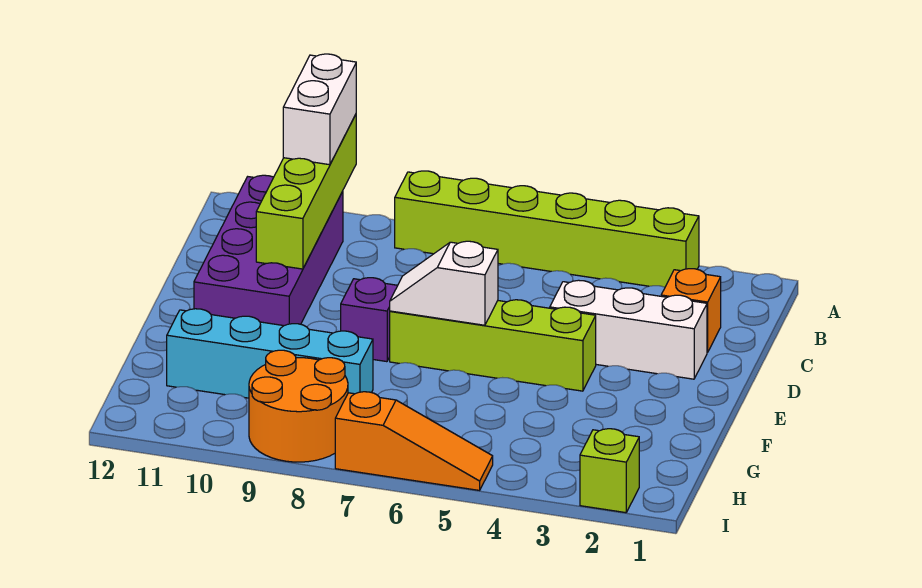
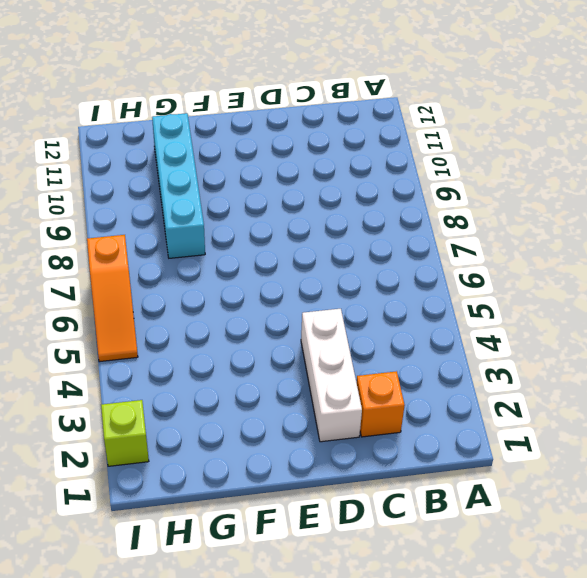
none -> lime brick A3:A8 level 1
none -> purple brick B10:E11 level 1
none -> lime brick E4:E7 level 1

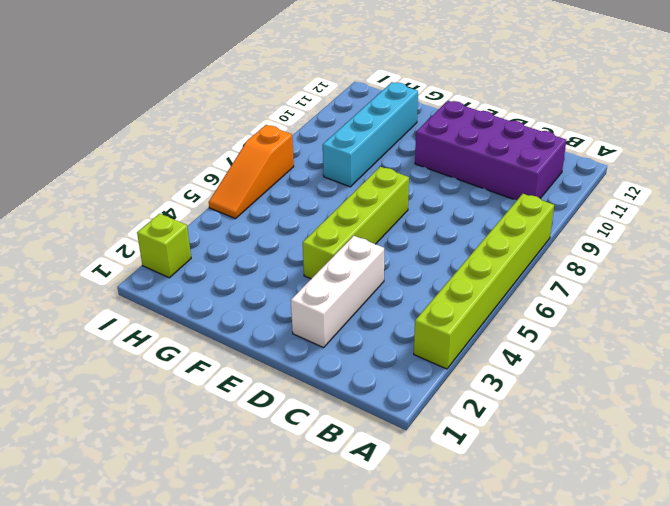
none -> orange brick C2 level 1
none -> purple brick E8 level 1
none -> orange round brick H8:I9 level 1

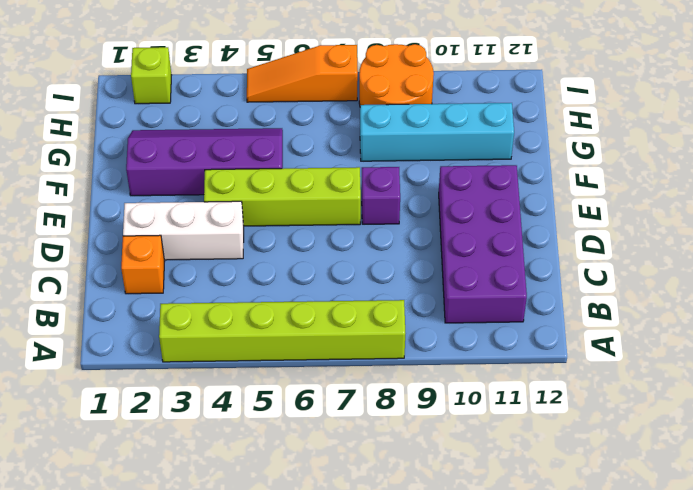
purple slope F2:G5 level 1 top F -> none
none -> lime brick A10:D10 level 2
none -> white slope E6:E7 level 2 top 6
none -> white brick A10:B10 level 3

